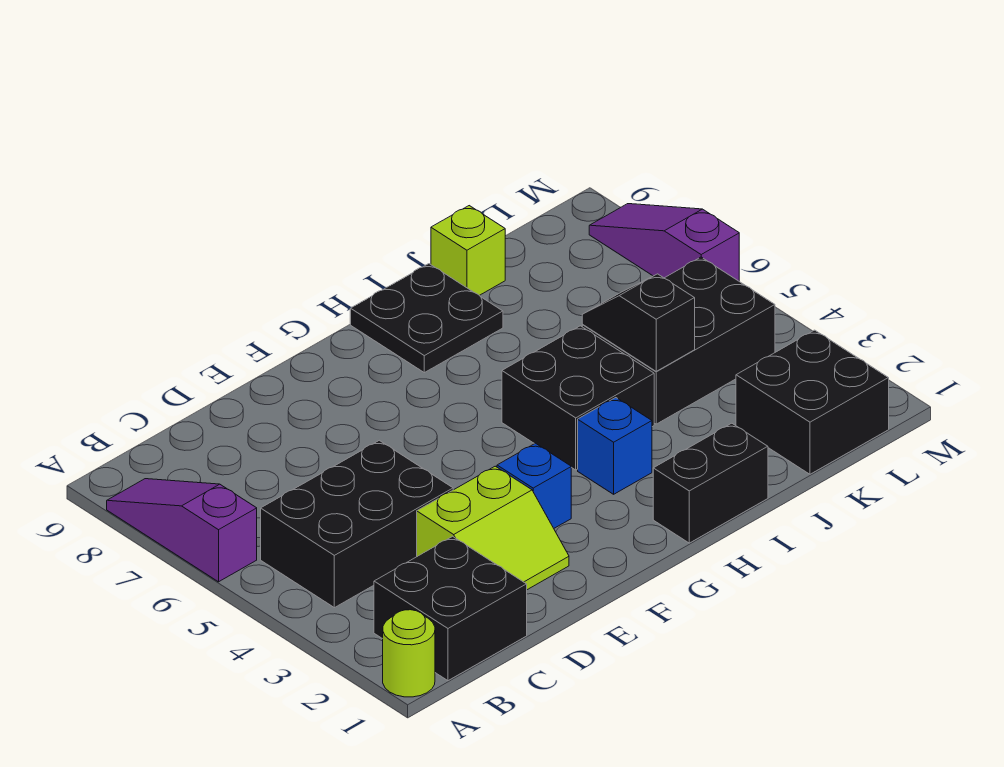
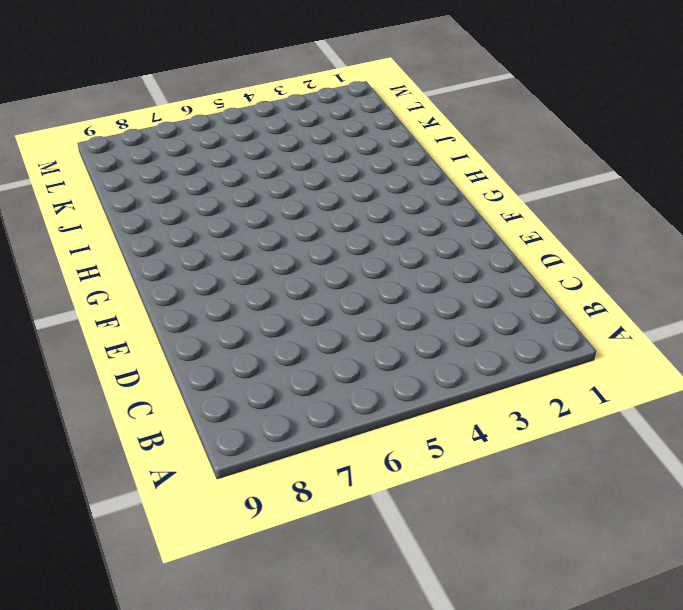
none -> lime round brick A1 level 1
none -> purple slope A6:A8 level 1 top 6
none -> black brick B1:C2 level 1

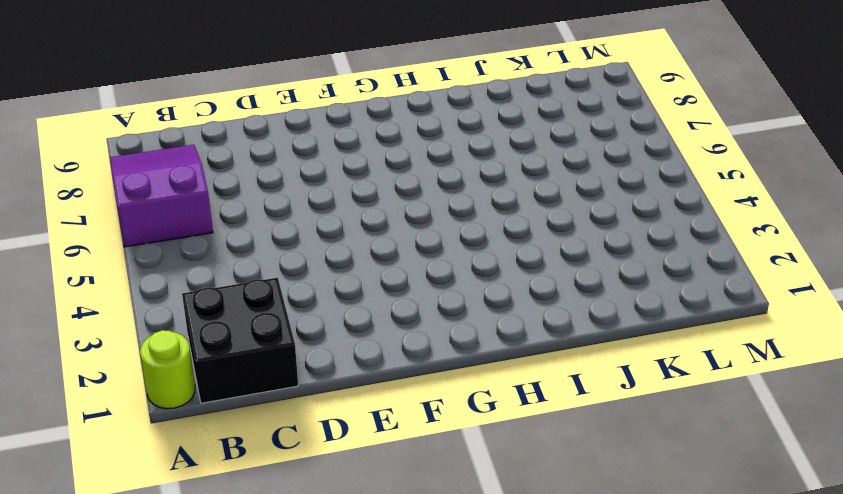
purple slope A6:B8 level 1 top 6 -> purple slope A6:A8 level 1 top 6
none -> black brick B4:D5 level 1
none -> lime slope D2:E3 level 1 top 3
none -> blue brick F3 level 1

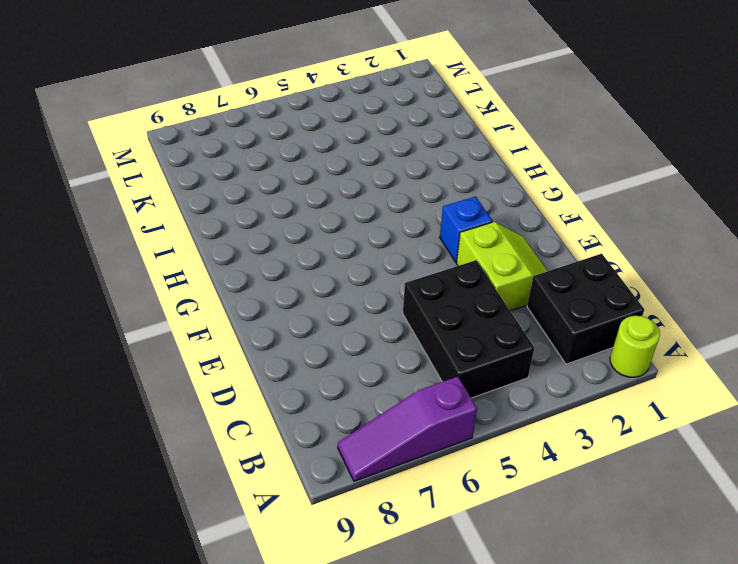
none -> black brick H1:I1 level 1
none -> blue brick H3 level 1
none -> black brick H4:I5 level 1

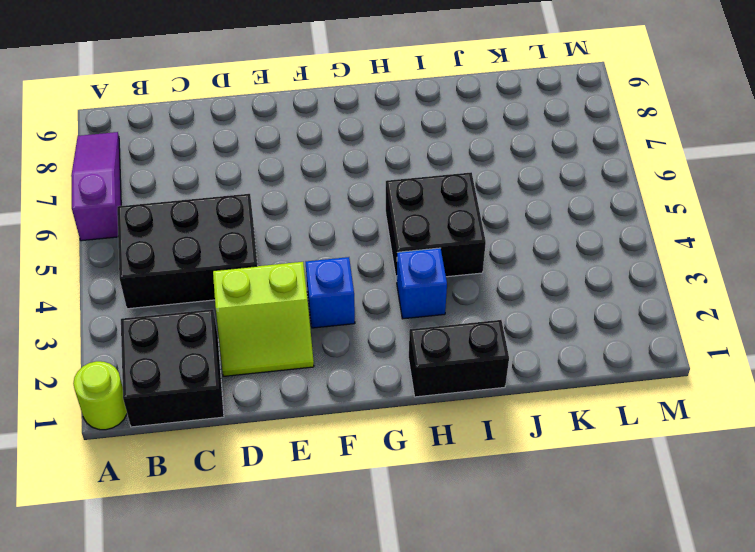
none -> black plate H8:I9 level 1
none -> black brick J4:L5 level 1
none -> lime brick J9 level 1

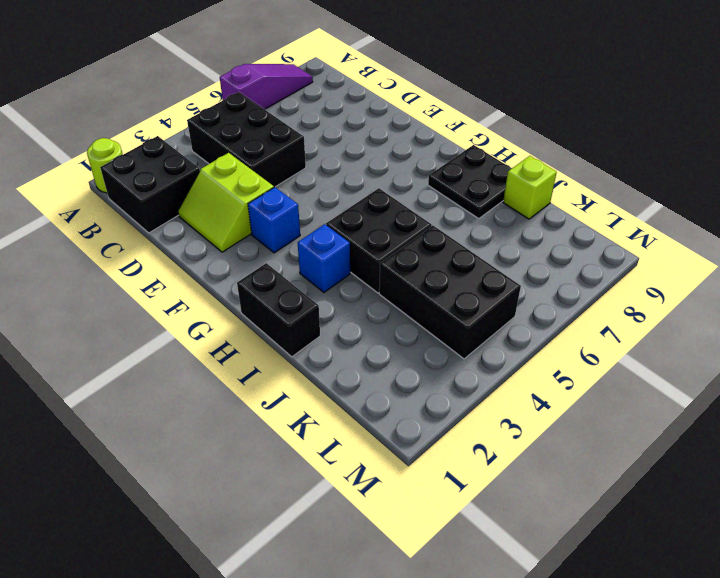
none -> black brick K1:L2 level 1
none -> purple slope M6:M8 level 1 top 6
none -> black slope J4:J5 level 2 top 4

